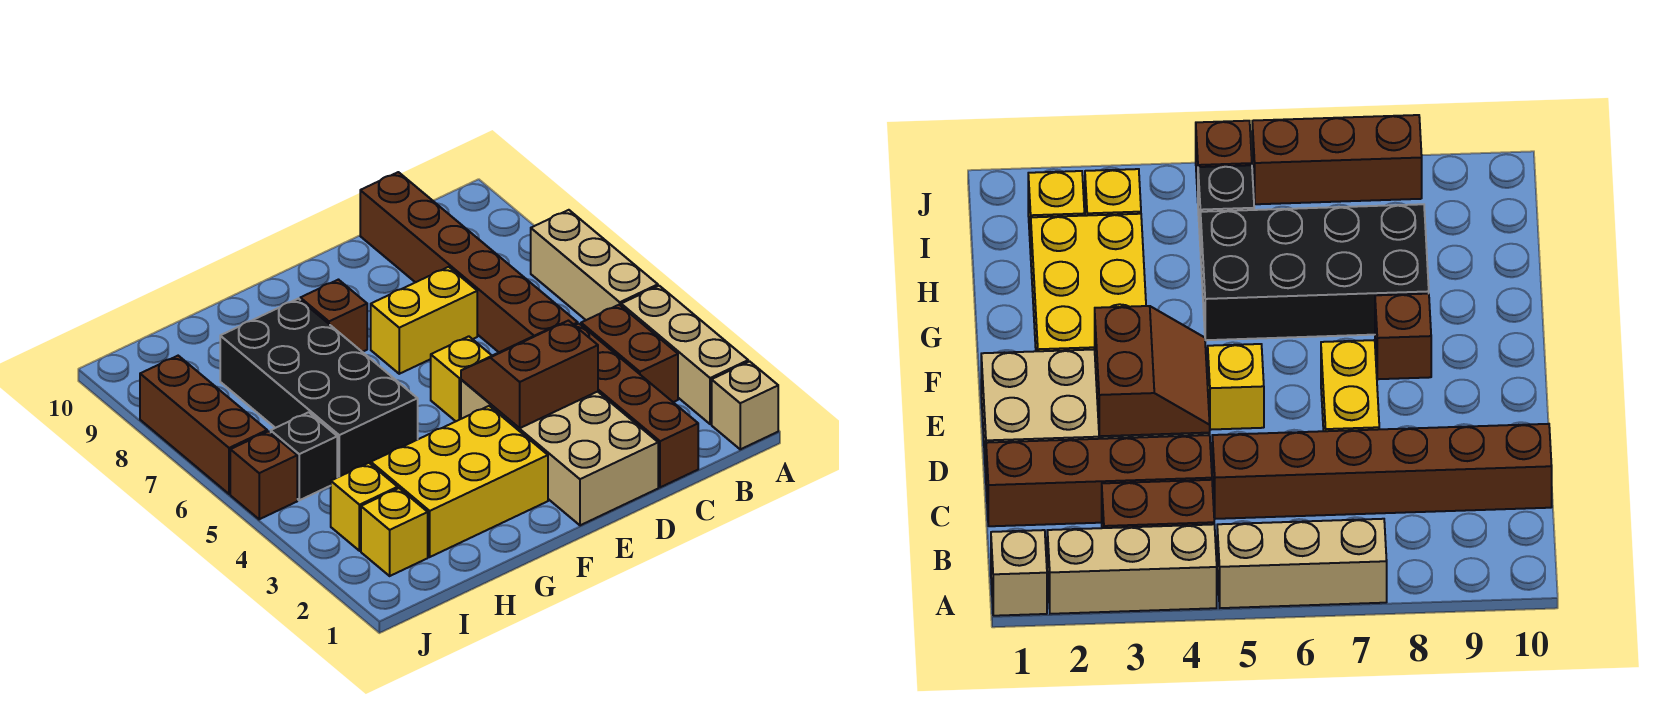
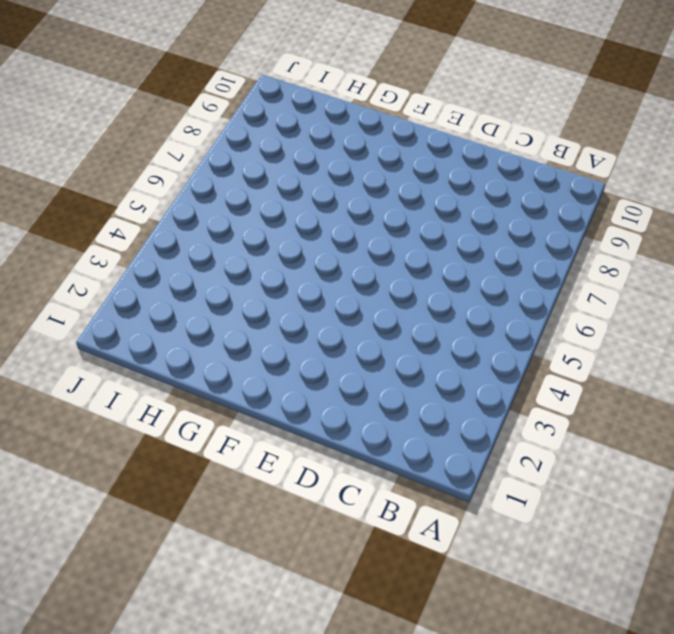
none -> tan brick A1 level 1
none -> tan brick A2:A4 level 1
none -> tan brick A5:A7 level 1

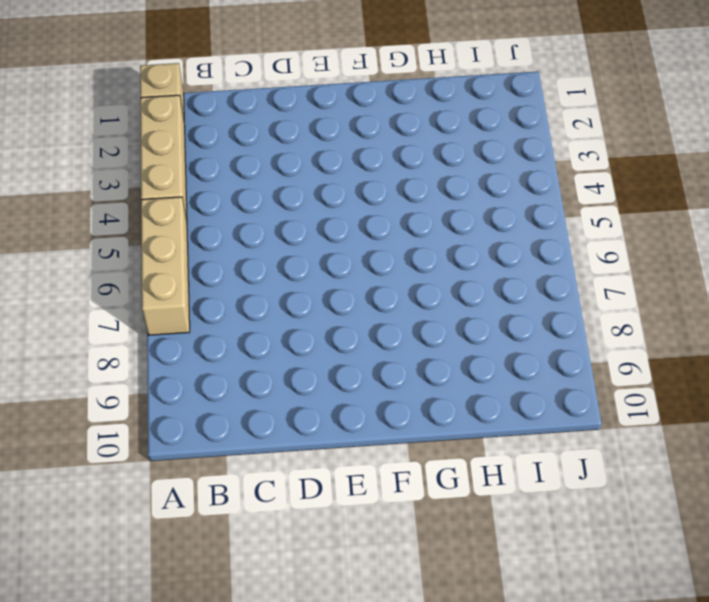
none -> brown brick B3:B4 level 1
none -> brown brick C1:C4 level 1
none -> brown brick C5:C10 level 1

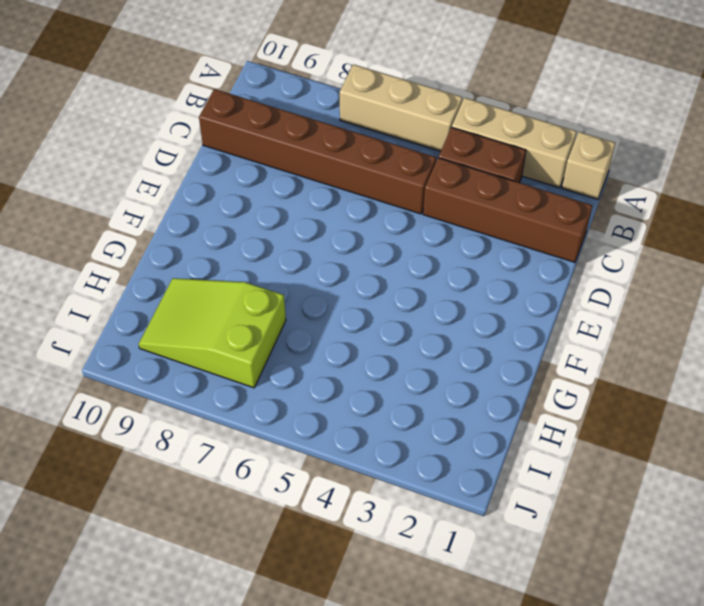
lime slope H7:I9 level 1 top 7 -> black brick G5:H8 level 1
none -> tan brick D1:E4 level 1
none -> yellow brick D7:E7 level 1
none -> yellow brick E5 level 1

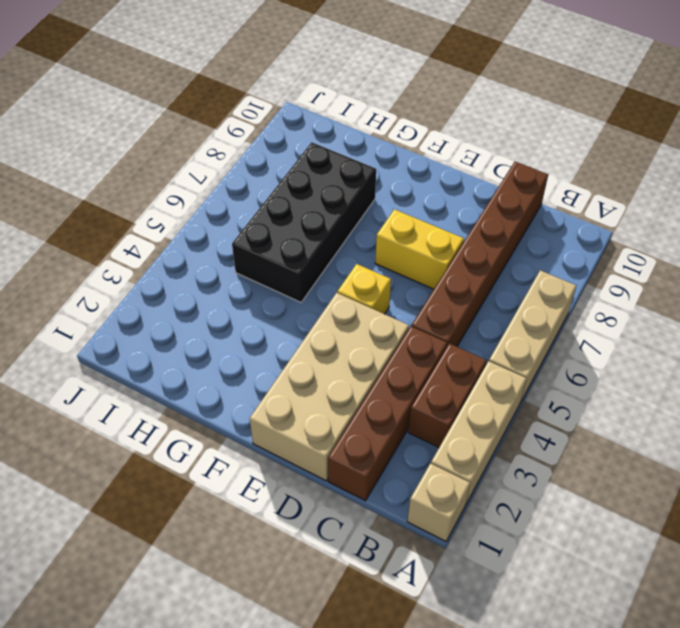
none -> yellow brick F2:H3 level 1
none -> brown brick F8 level 1
none -> yellow brick I2 level 1

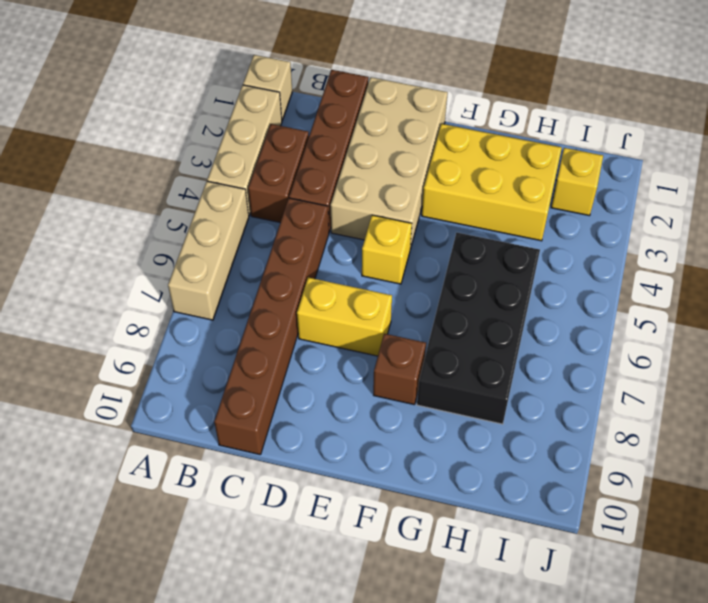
none -> yellow brick I3 level 1
none -> black brick I5 level 1
none -> brown brick J5 level 1

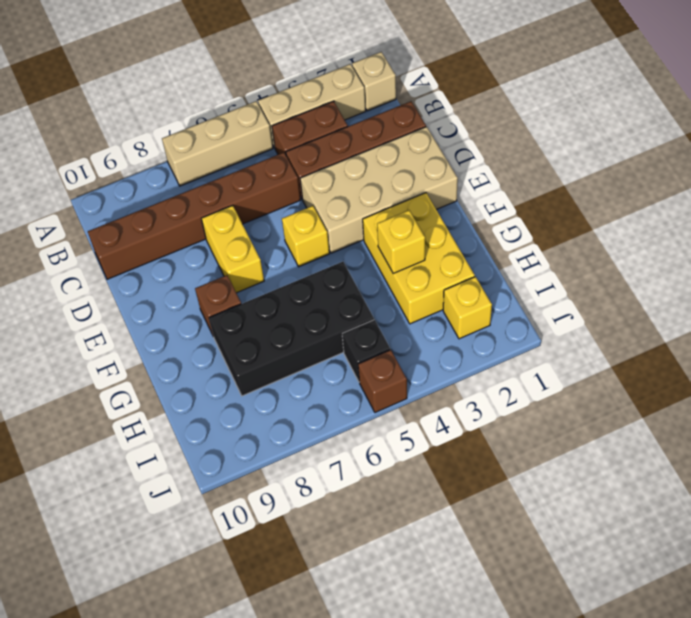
yellow brick G3 level 2 -> yellow brick I3 level 1
none -> brown brick J6:J8 level 1
none -> brown slope D3:E4 level 2 top 3

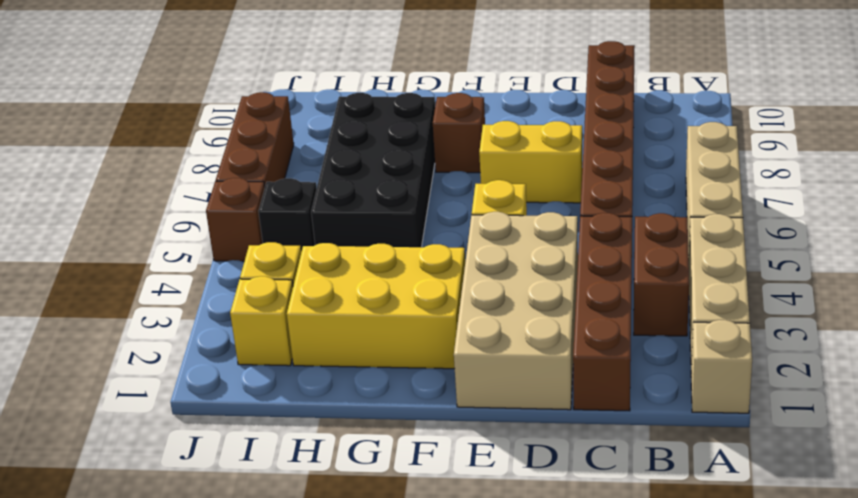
none -> brown slope D3:E4 level 2 top 3

